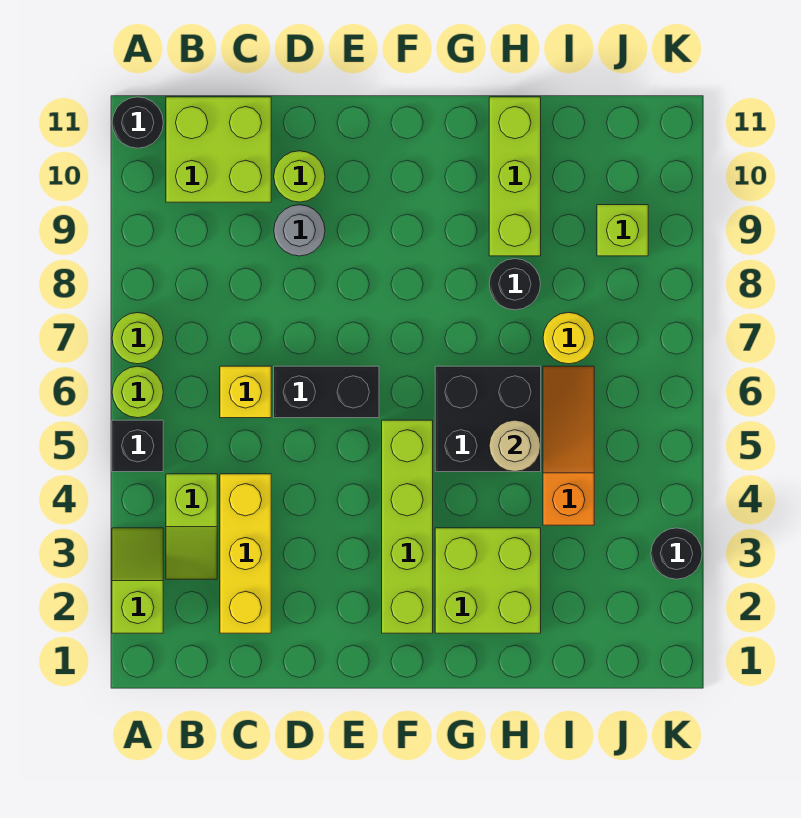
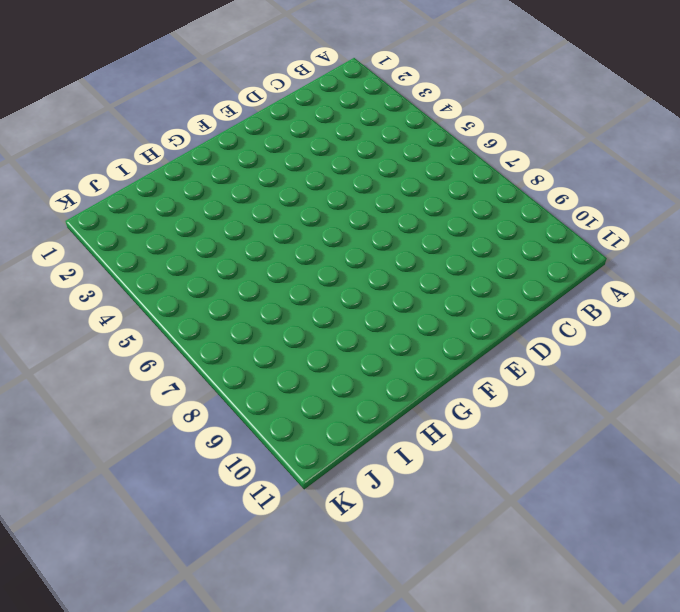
none -> lime slope A2:A3 level 1 top 2
none -> black brick A5 level 1
none -> lime round brick A6 level 1

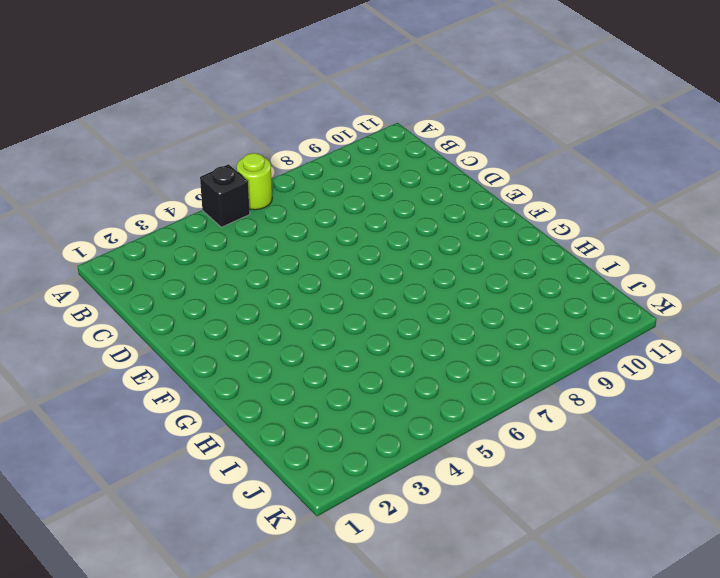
none -> lime slope A2:A3 level 1 top 2
none -> lime round brick A7 level 1
none -> black round brick A11 level 1

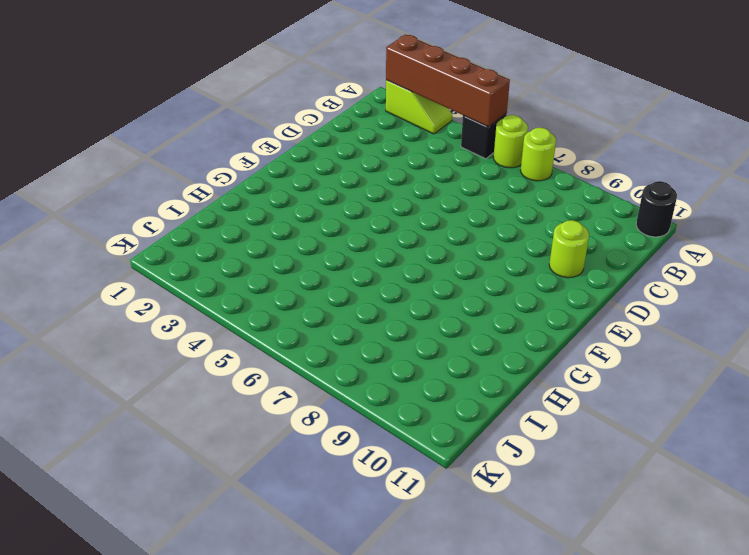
brown brick A2:A5 level 2 -> none
none -> lime slope B3:B4 level 1 top 4
none -> lime brick B10:C11 level 1
none -> yellow brick C2:C4 level 1

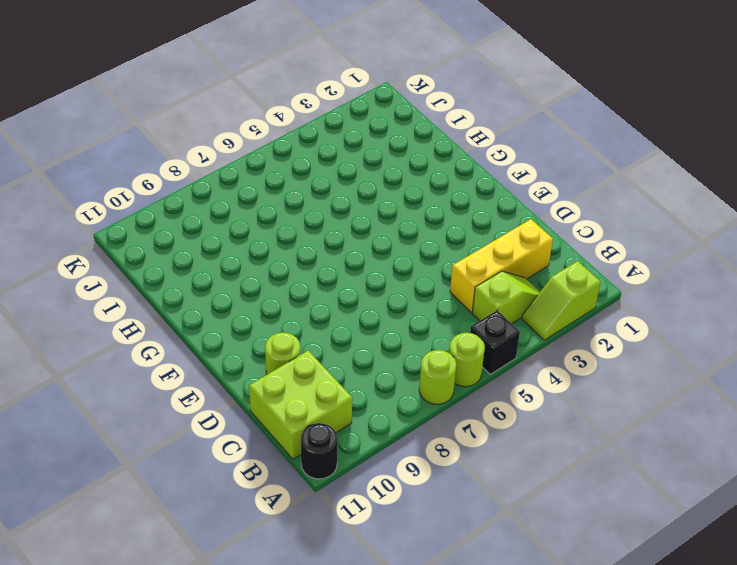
none -> yellow brick C6 level 1
none -> black brick D6:E6 level 1
none -> grey round brick D9 level 1

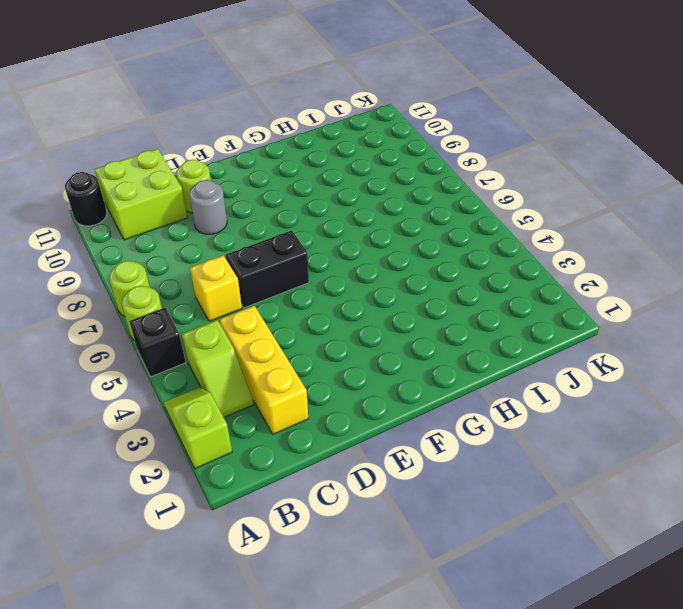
none -> lime brick F2:F5 level 1
none -> lime brick G2:H3 level 1
none -> black brick G5:H6 level 1

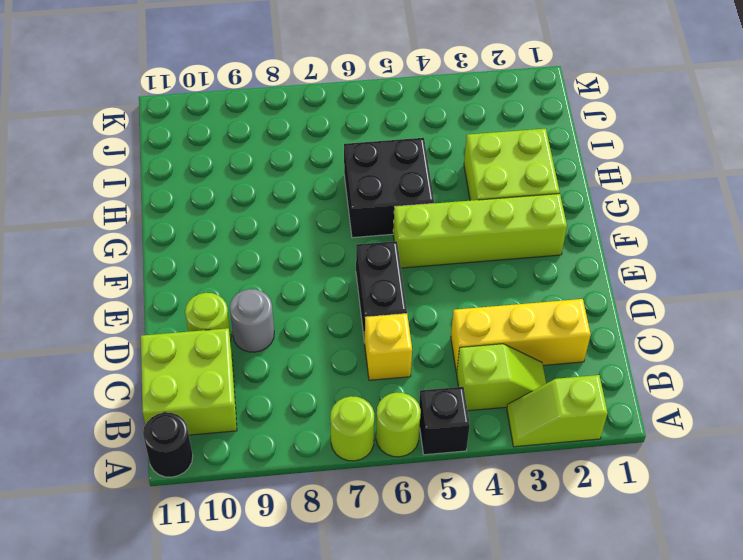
none -> black round brick H8 level 1
none -> lime brick H9:H11 level 1
none -> orange slope I4:I6 level 1 top 4

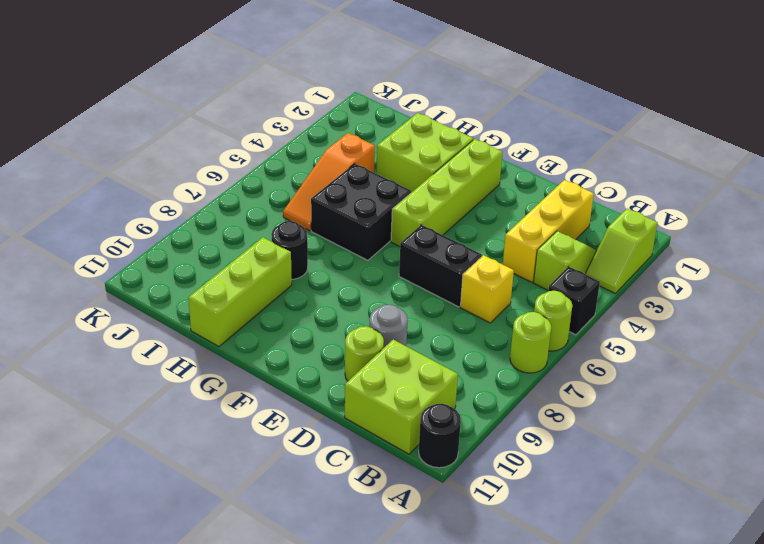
none -> yellow round brick I7 level 1
none -> lime brick J9 level 1
none -> black round brick K3 level 1

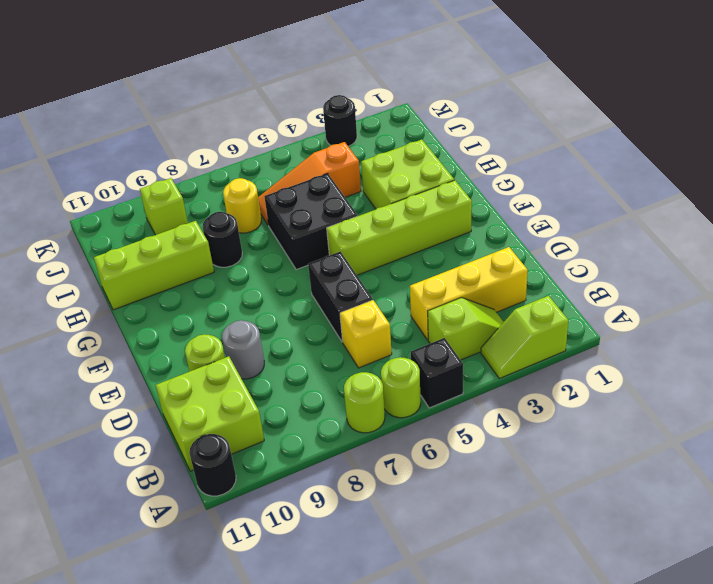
none -> tan round brick H5 level 2

